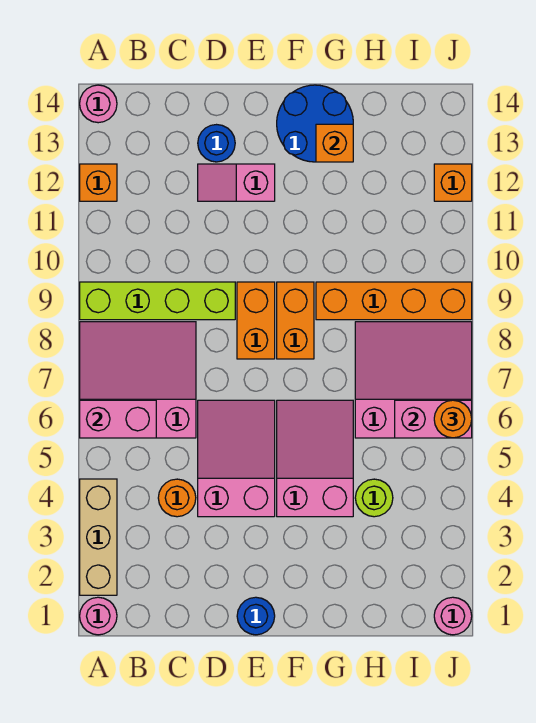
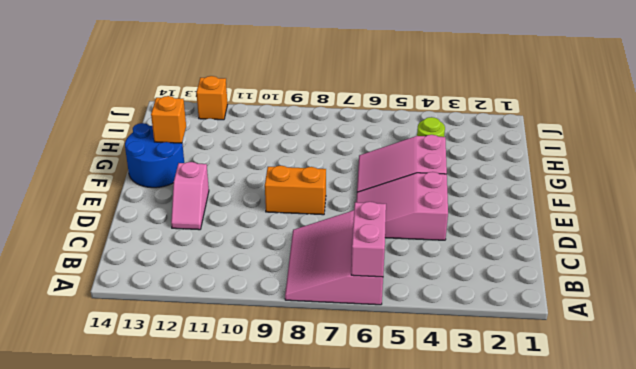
none -> pink round brick A1 level 1
none -> tan brick A2:A4 level 1
none -> lime brick A9:D9 level 1

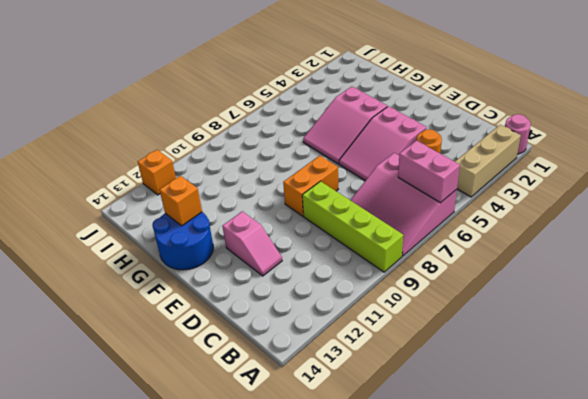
none -> orange brick A12 level 1
none -> pink round brick A14 level 1
none -> blue round brick D13 level 1

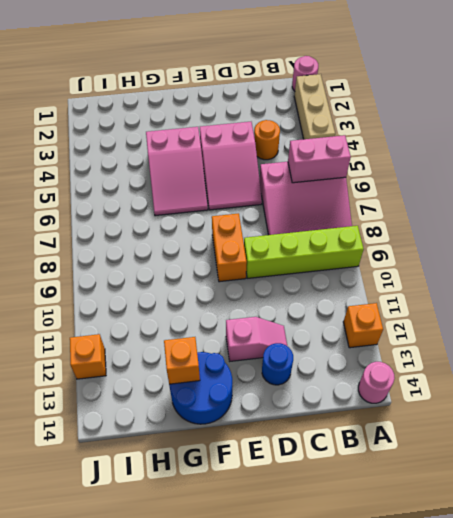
none -> blue round brick E1 level 1
none -> orange brick F8:F9 level 1
none -> orange brick G9:J9 level 1

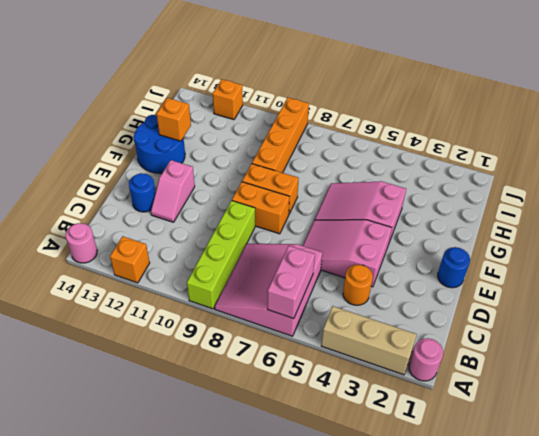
none -> lime round brick H4 level 1
none -> pink slope H6:J8 level 1 top 6
none -> pink round brick J1 level 1

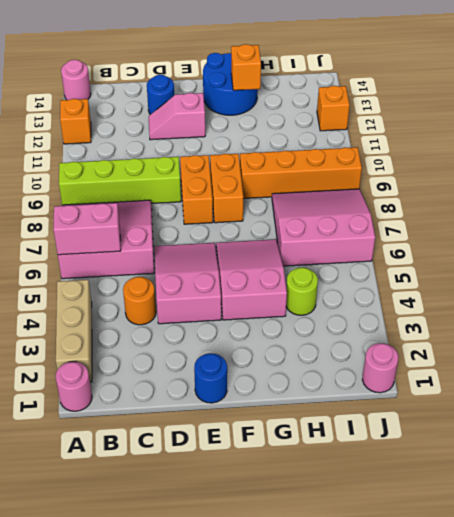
none -> pink brick I6:J6 level 2
none -> orange round brick J6 level 3

